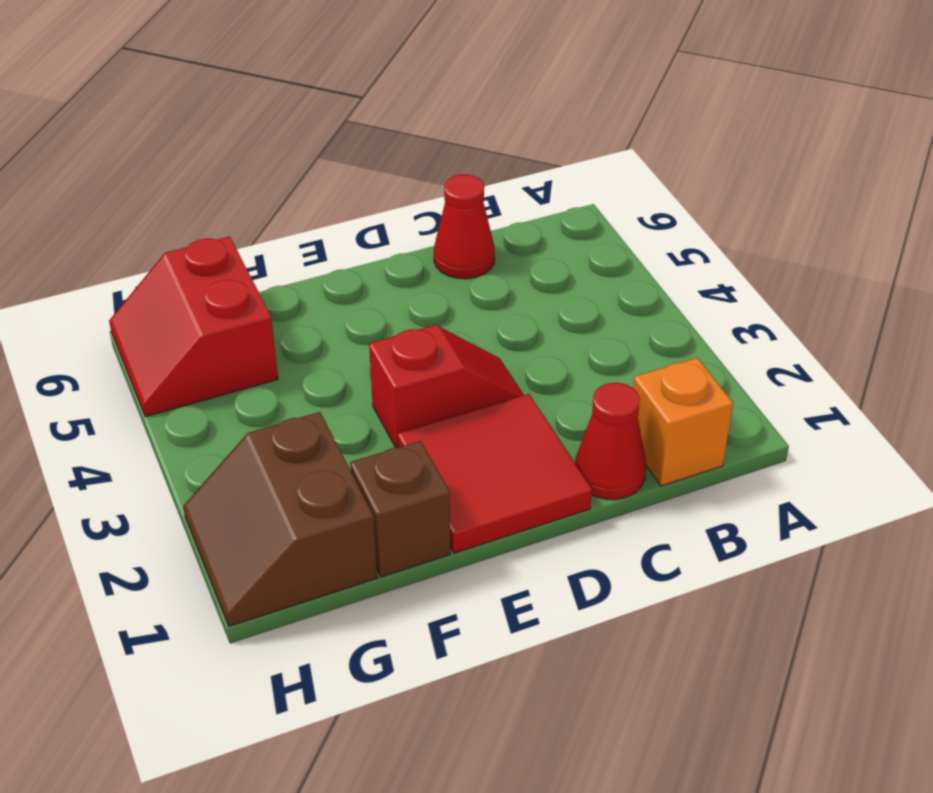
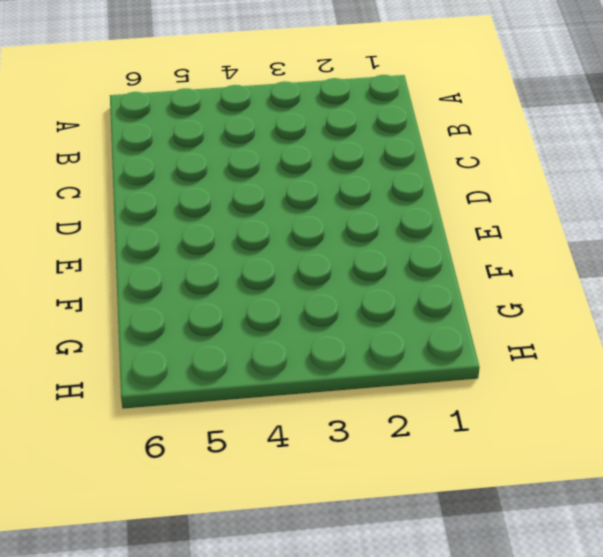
none -> orange brick B1 level 1
none -> red cone C1 level 1

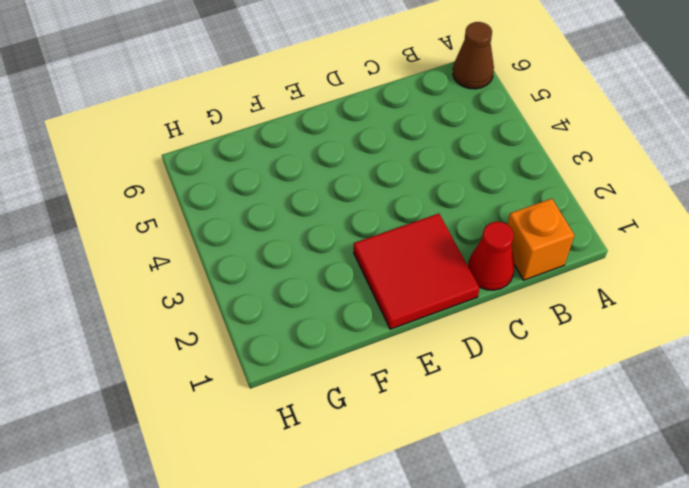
brown cone A6 level 1 -> none
none -> red cone C6 level 1
none -> red slope D3:E3 level 1 top E

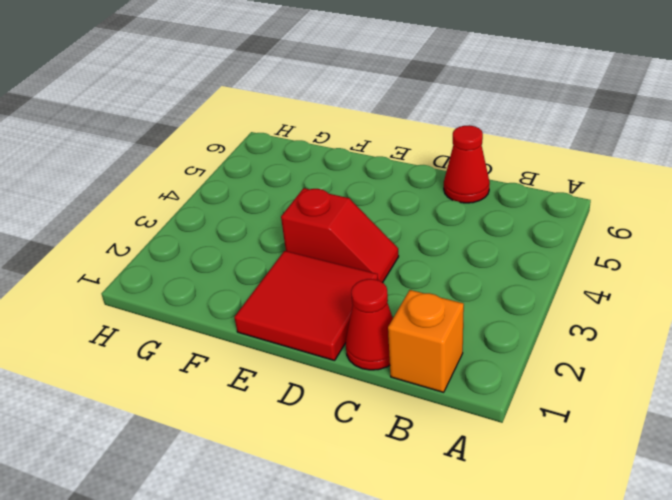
none -> brown brick F1 level 1
none -> brown slope G1:H2 level 1 top G

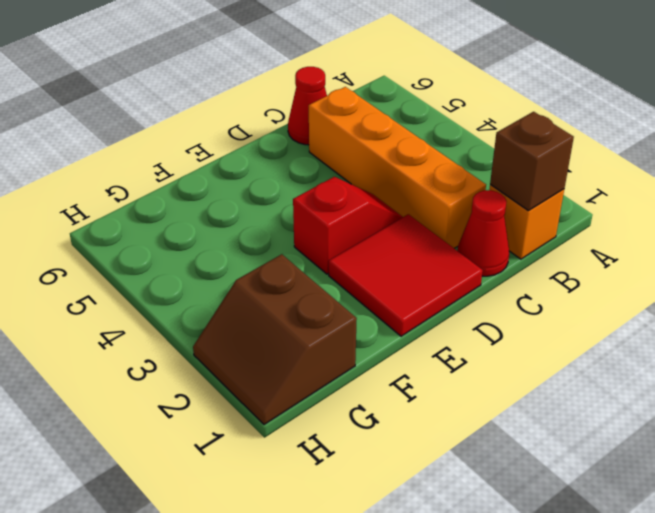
brown brick B1 level 2 -> brown brick F1 level 1
orange brick C2:C5 level 1 -> none
none -> red slope G5:H6 level 1 top G

